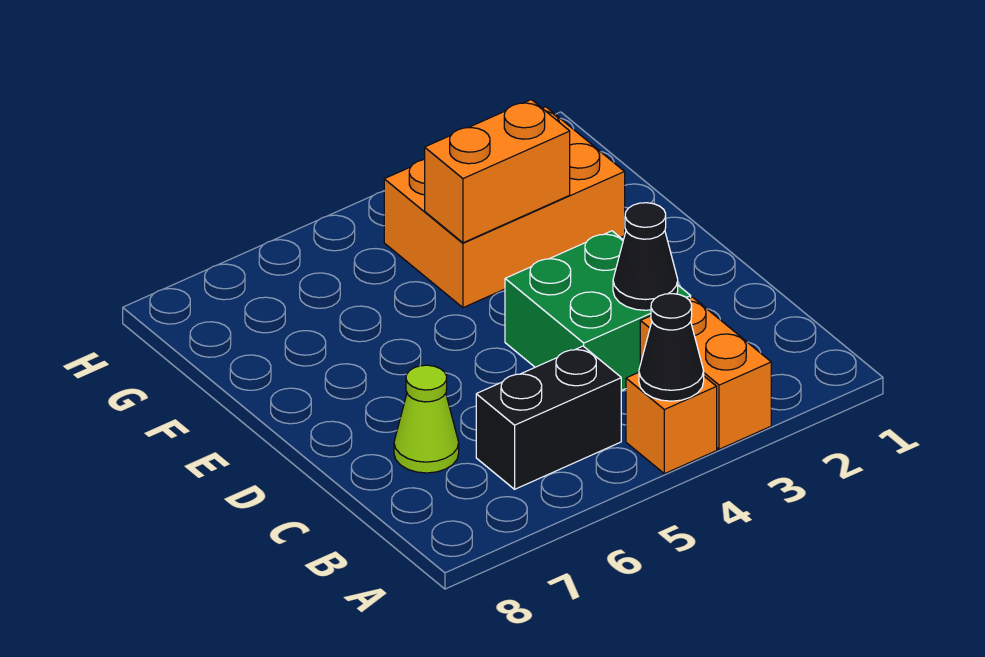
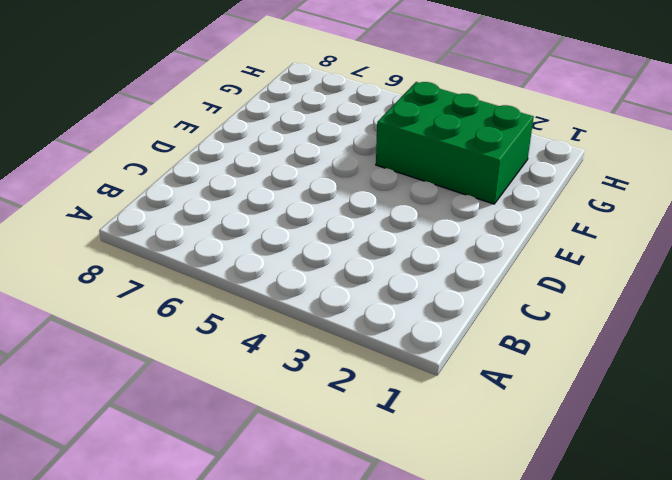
green brick F2:G4 level 1 -> orange brick F2:G4 level 1
none -> orange brick A3:B3 level 1
none -> orange brick A4 level 1

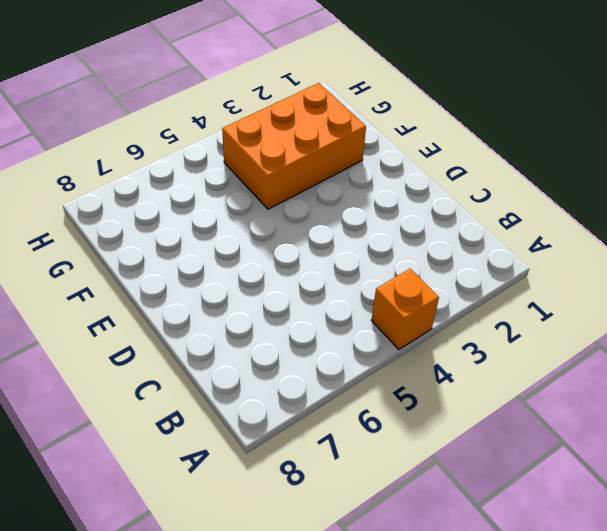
none -> orange brick A3:B3 level 1
none -> black brick B5:B6 level 1

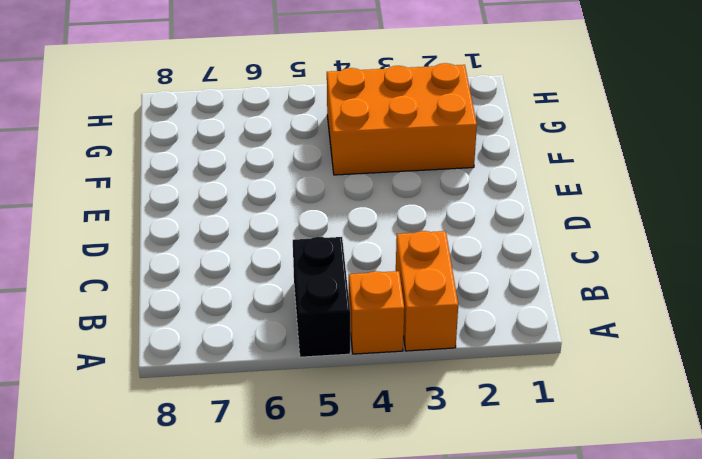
black brick A5:B5 level 1 -> black brick B5:B6 level 1
none -> green brick C3:D4 level 1
none -> lime cone C7 level 1

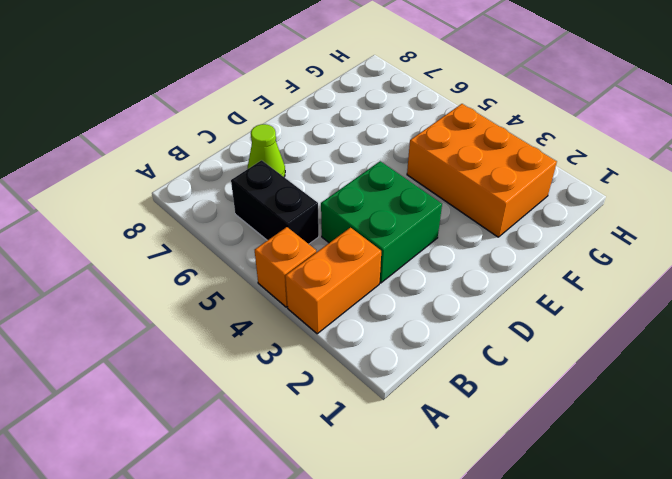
none -> black cone A4 level 2
none -> black cone C3 level 2

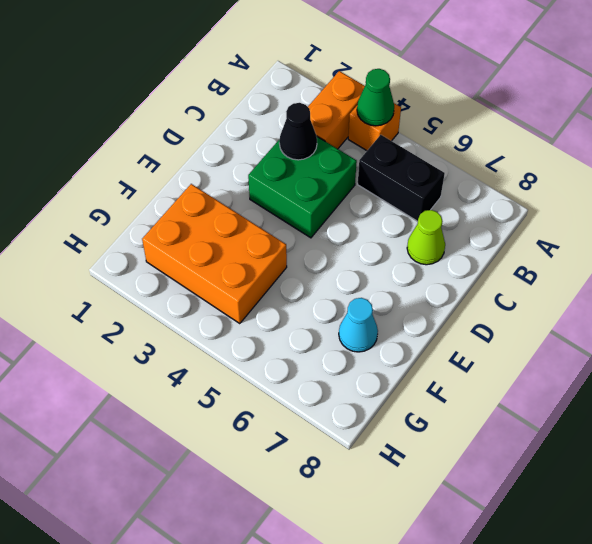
green cone A4 level 2 -> black cone A4 level 2
cyan cone F7 level 1 -> none
none -> orange brick F3:F4 level 2

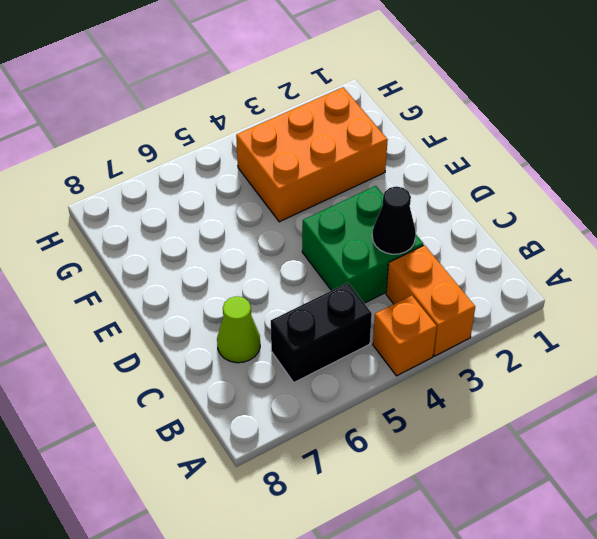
none -> black cone A4 level 2
none -> orange brick F3:F4 level 2

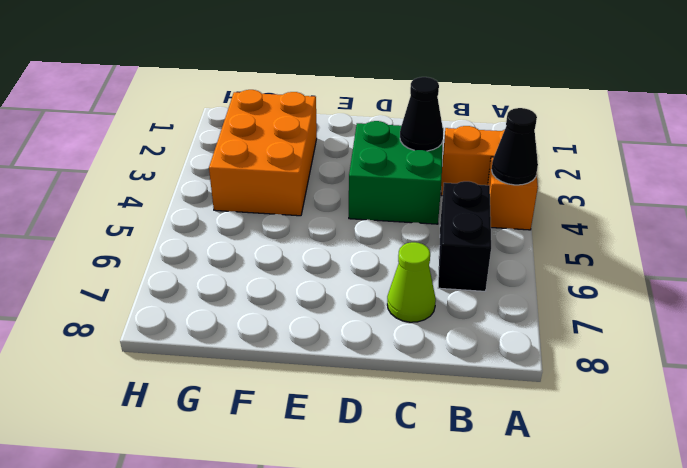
none -> orange brick F3:F4 level 2

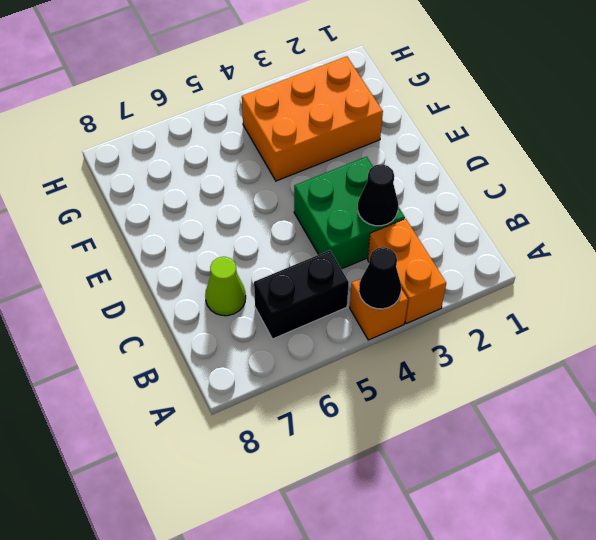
none -> orange brick F3:F4 level 2

